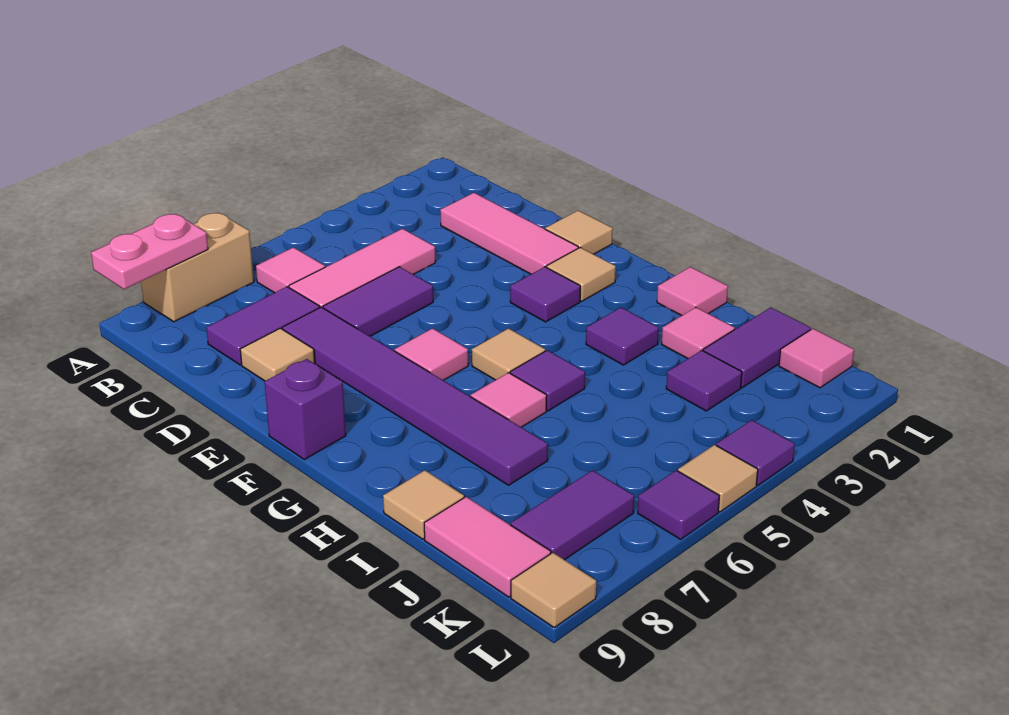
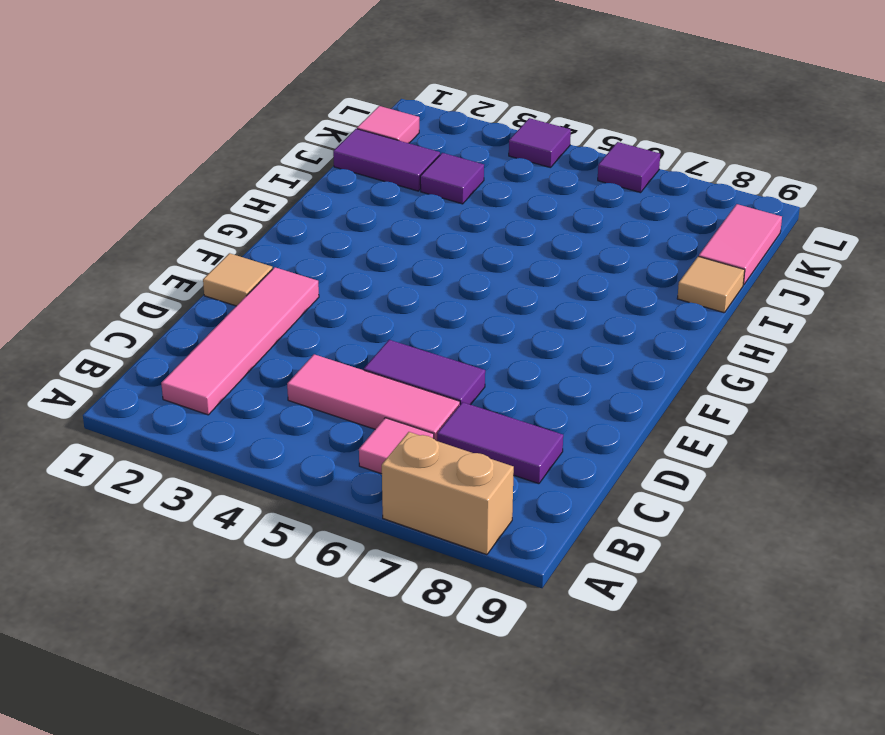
pink tile B2:E2 level 1 -> pink tile C2:E2 level 1
none -> purple tile D7:I7 level 1
none -> tan tile D8 level 1
none -> tan tile F2 level 1
none -> purple tile F3 level 1

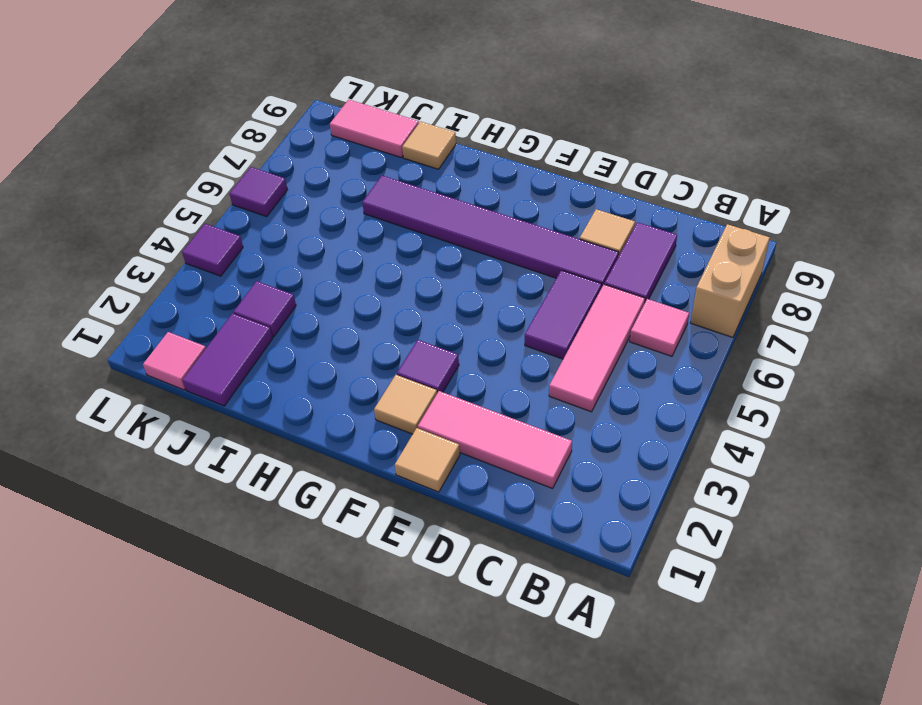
none -> pink tile F6 level 1
none -> purple brick F9 level 1
none -> tan tile G5 level 1
none -> pink tile H1 level 1

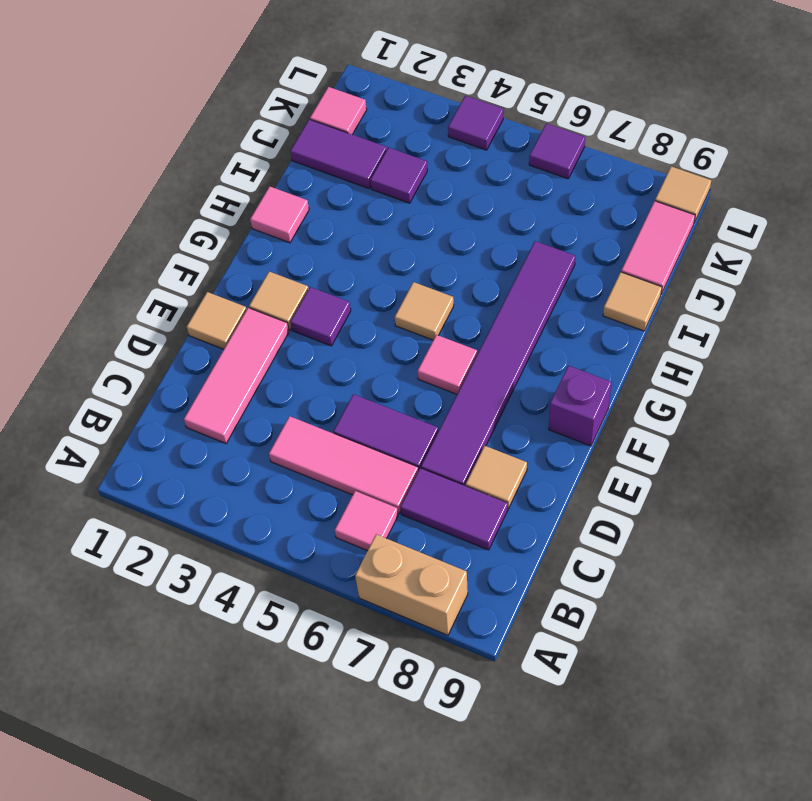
none -> purple tile H3 level 1
none -> purple tile H5 level 1
none -> pink tile H6 level 1
none -> pink tile I2 level 1

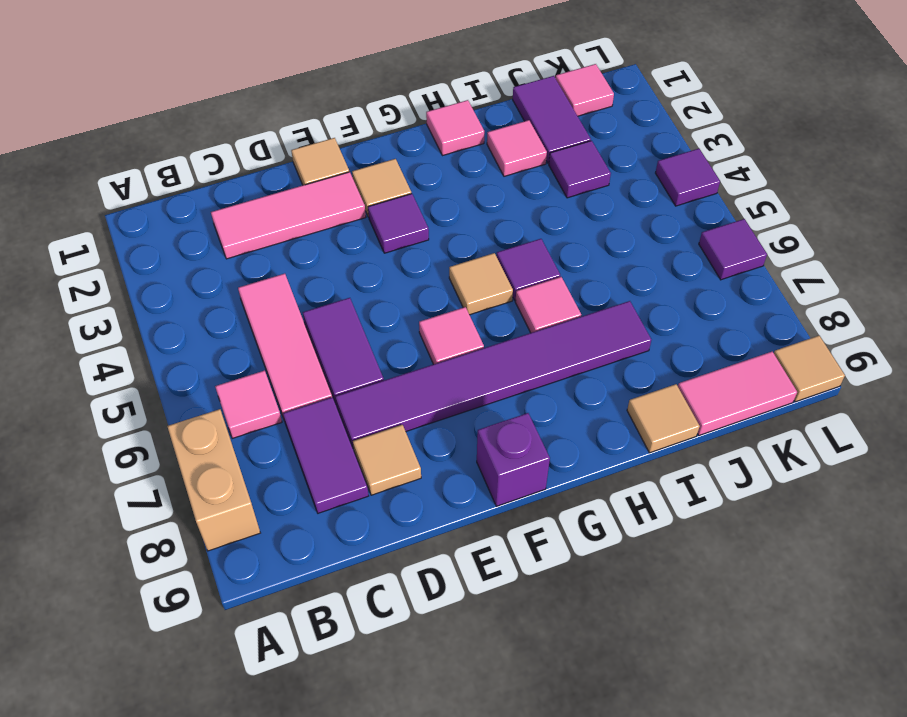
none -> purple tile H3 level 1
none -> purple tile K7:K8 level 1
none -> tan tile L5 level 1
none -> pink plate A8:A9 level 2

